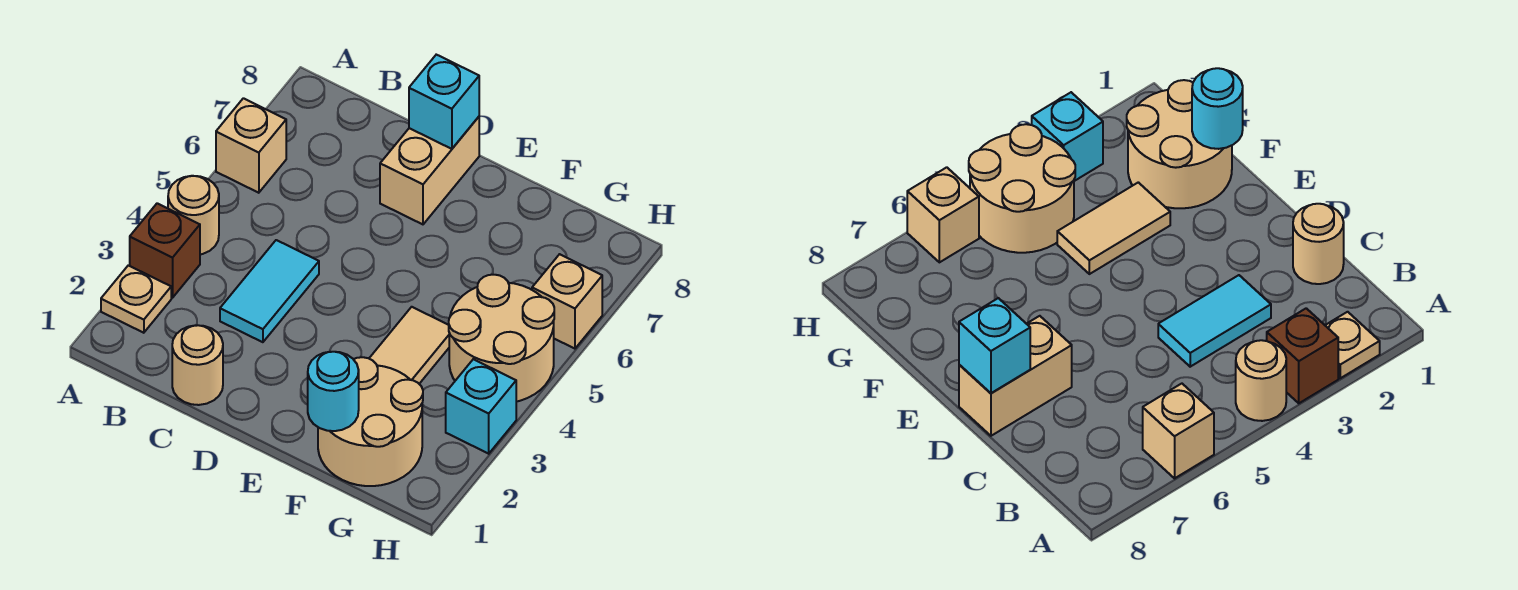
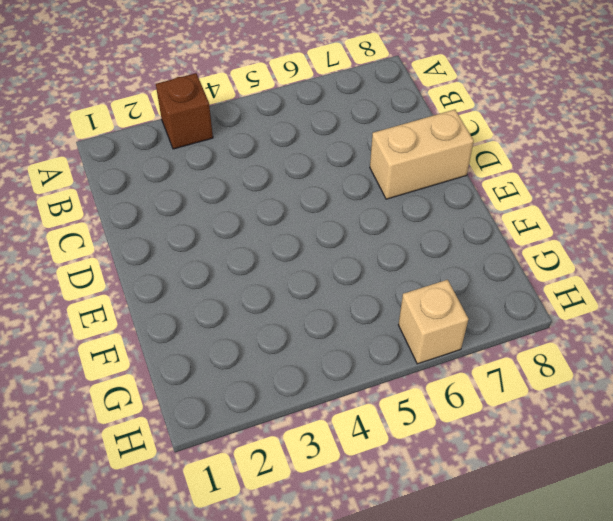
none -> tan plate A2 level 1
none -> tan round brick A4 level 1
none -> tan brick A6 level 1

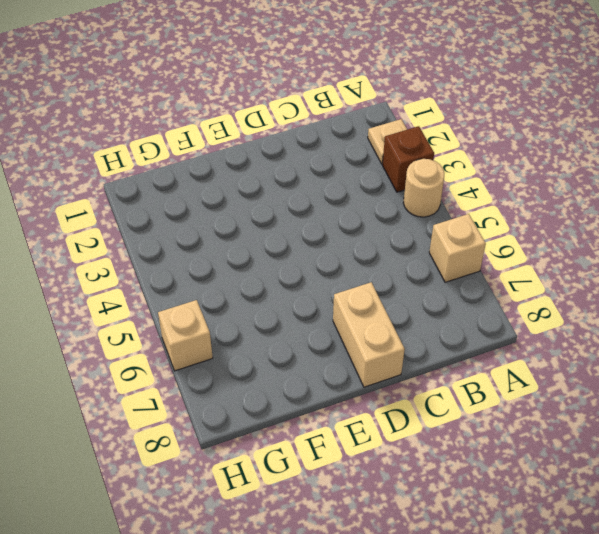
none -> tan round brick C1 level 1
none -> cyan tile C3:C4 level 1
none -> tan round brick F1:G2 level 1

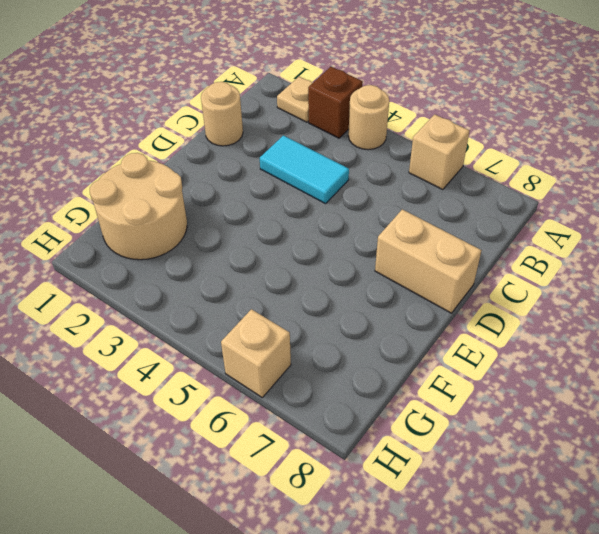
none -> tan tile F3:F4 level 1
none -> tan round brick G4:H5 level 1
none -> cyan brick H3 level 1

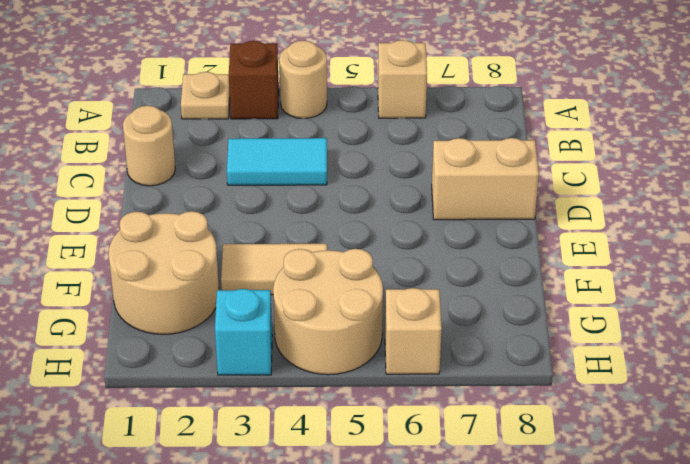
none -> cyan brick D8 level 2
none -> cyan round brick F1 level 2

